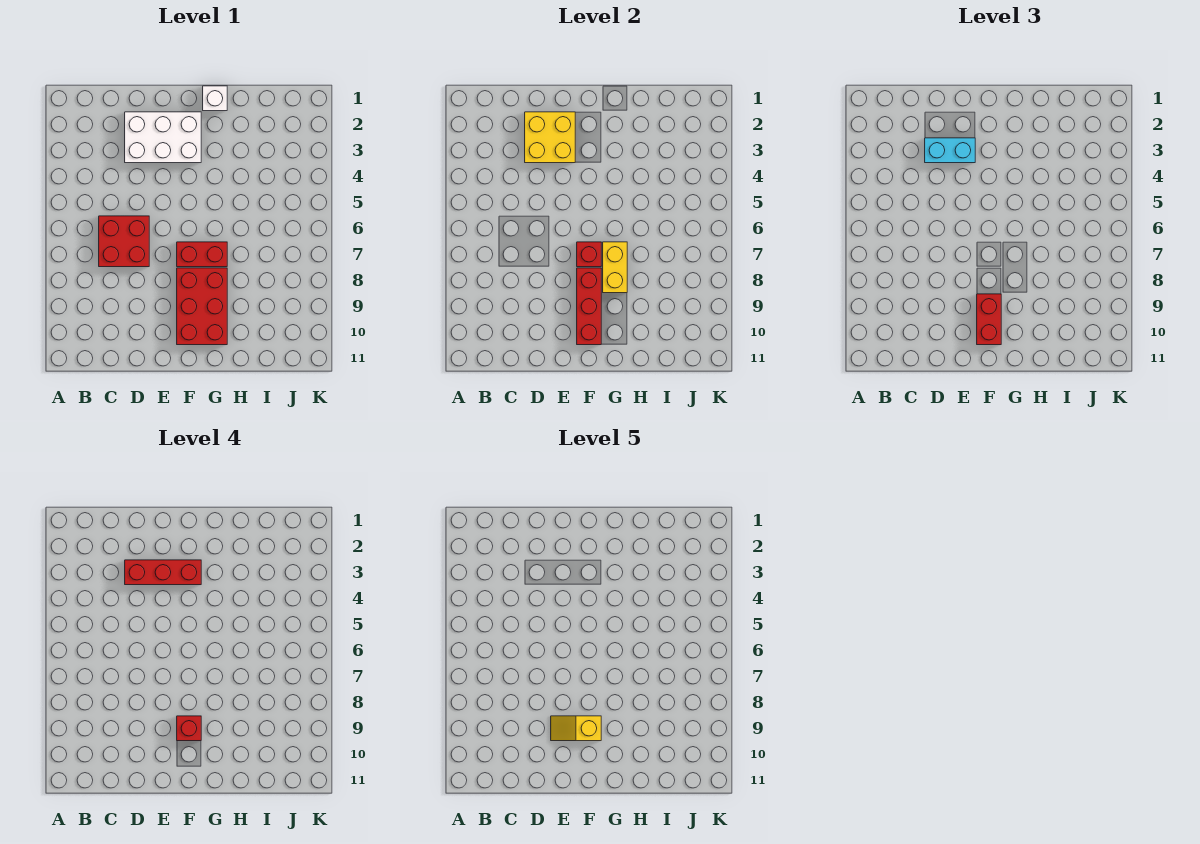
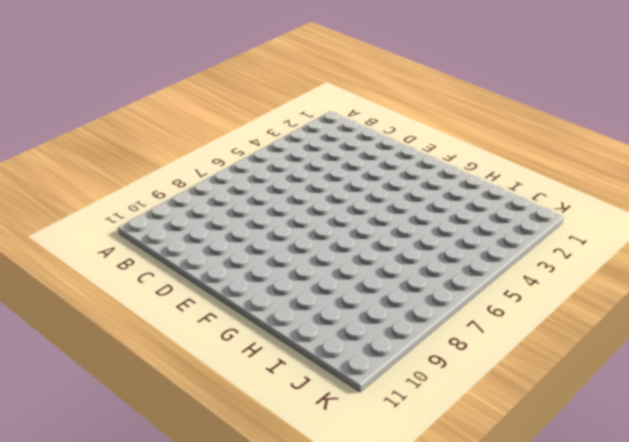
none -> red brick C6:D7 level 1
none -> white brick D2:F3 level 1
none -> red brick F7:G7 level 1

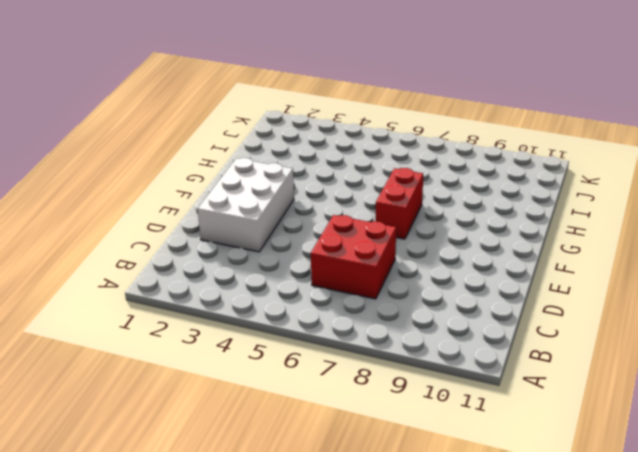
none -> red brick F8:G10 level 1
none -> white brick G1 level 1
none -> yellow brick D2:E3 level 2

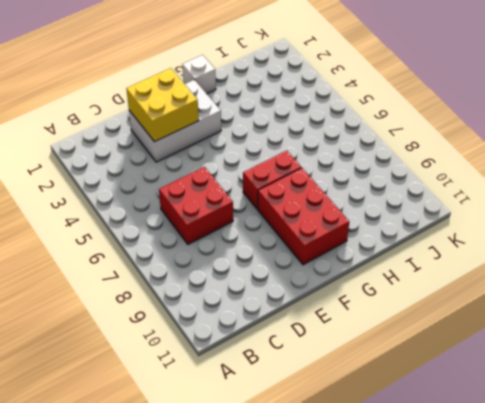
none -> red brick F7 level 2
none -> red brick F8:F10 level 2
none -> yellow brick G7:G8 level 2

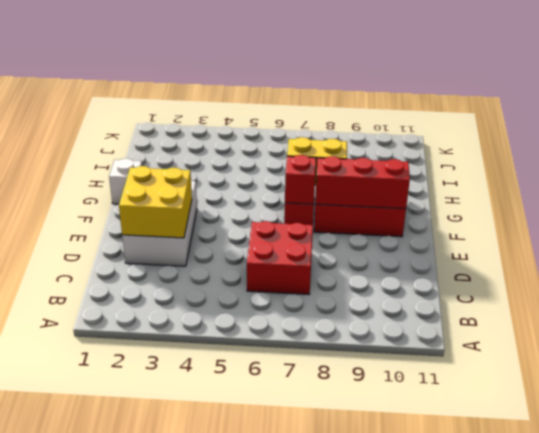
none -> cyan brick D3:E3 level 3
none -> red brick F9:F10 level 3
none -> red brick D3:F3 level 4

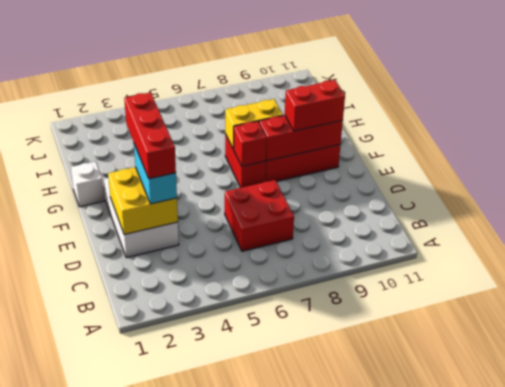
none -> red brick F9 level 4
none -> yellow slope E9:F9 level 5 top F

